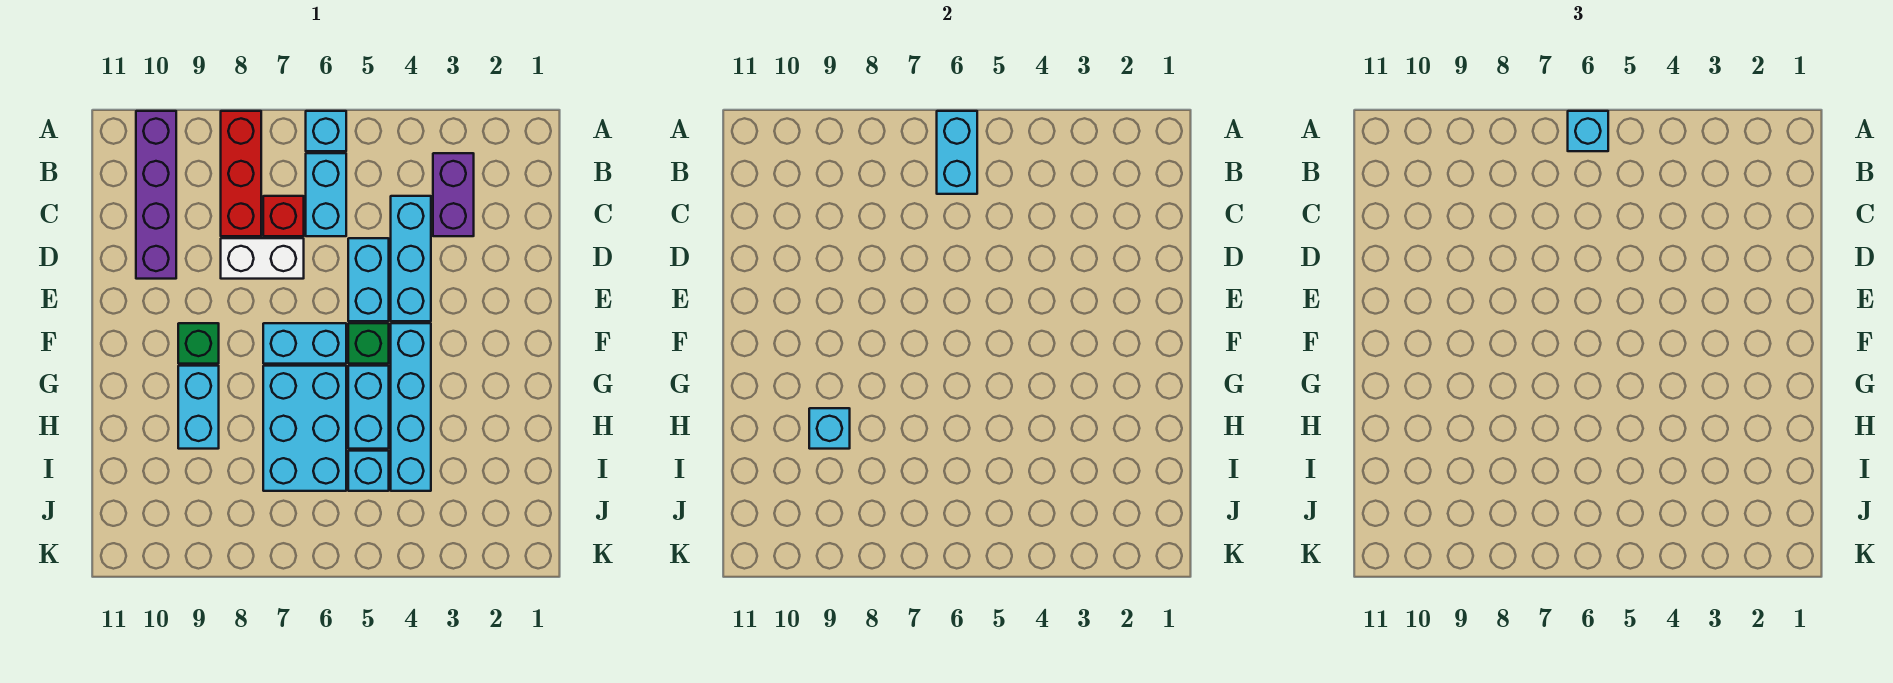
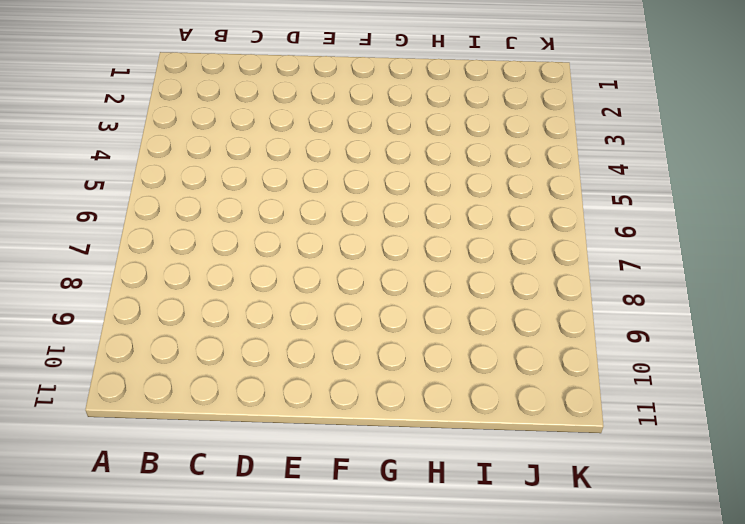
none -> cyan brick A6 level 1
none -> red brick A8:C8 level 1
none -> purple brick A10:D10 level 1

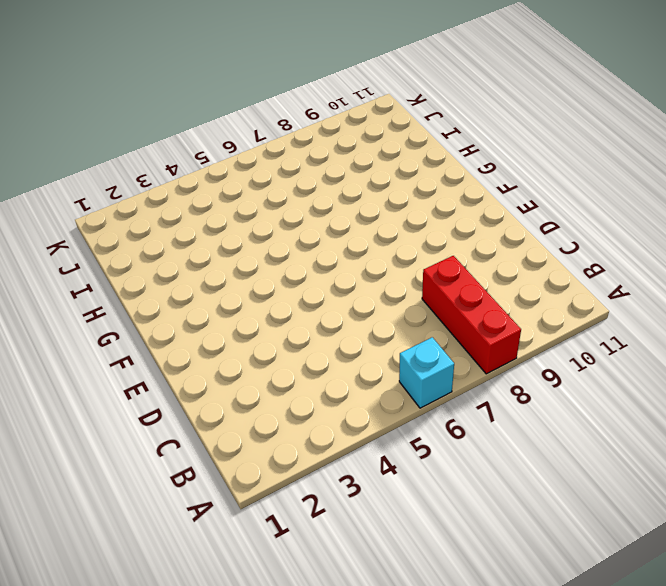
none -> purple brick A10:D10 level 1
none -> purple brick B3:C3 level 1
none -> cyan brick B6:C6 level 1

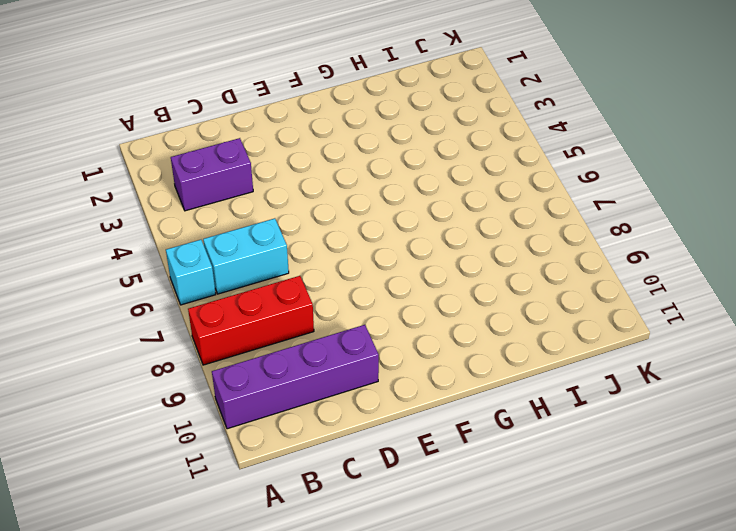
none -> cyan brick C4:E4 level 1
none -> red brick C7 level 1
none -> cyan brick D5:E5 level 1

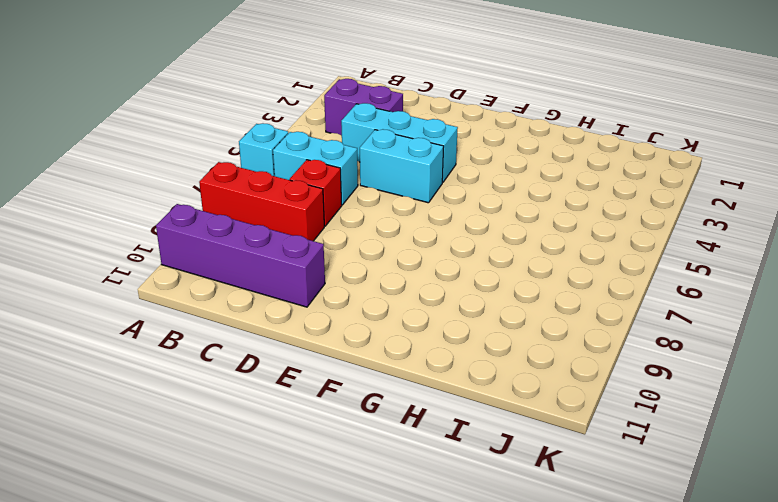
none -> white brick D7:D8 level 1
none -> cyan brick F4:I4 level 1
none -> green brick F5 level 1

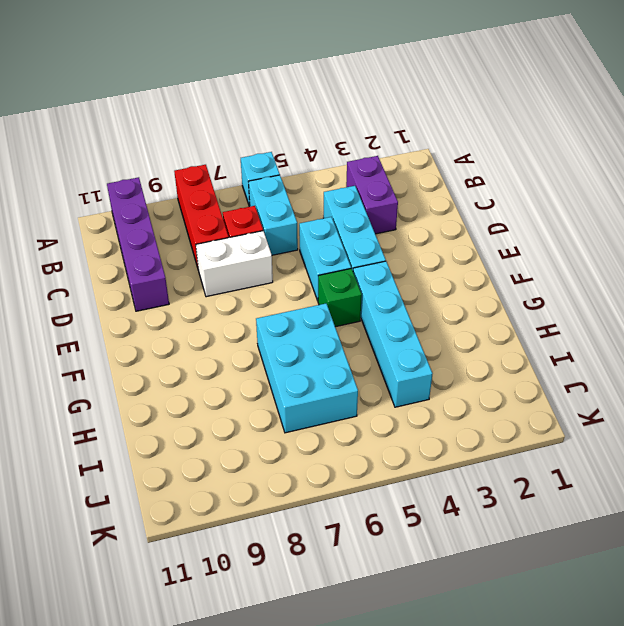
none -> cyan brick F6:F7 level 1
none -> green brick F9 level 1
none -> cyan brick G5:H5 level 1

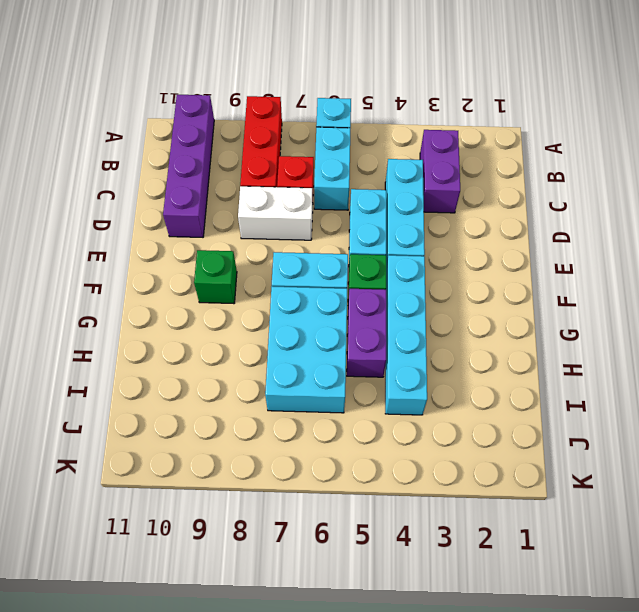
purple brick G5:H5 level 1 -> cyan brick G5:H5 level 1
none -> cyan brick G9:H9 level 1
none -> cyan brick I5 level 1
none -> cyan brick A6:B6 level 2

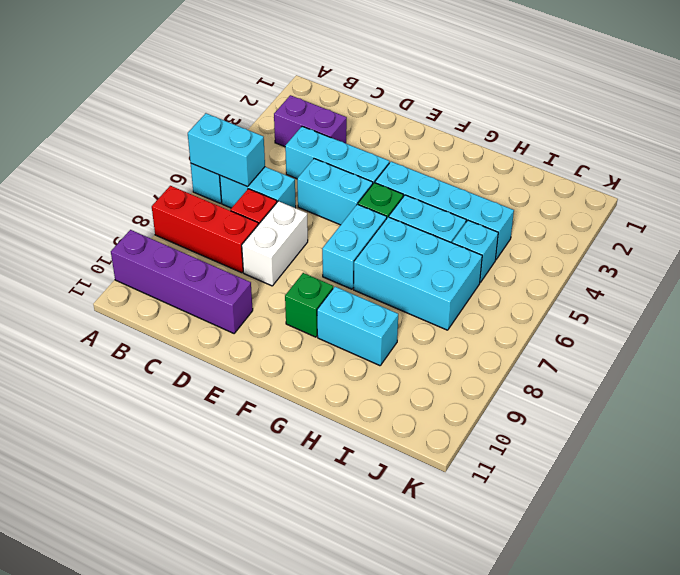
none -> cyan brick H9 level 2
none -> cyan brick A6 level 3

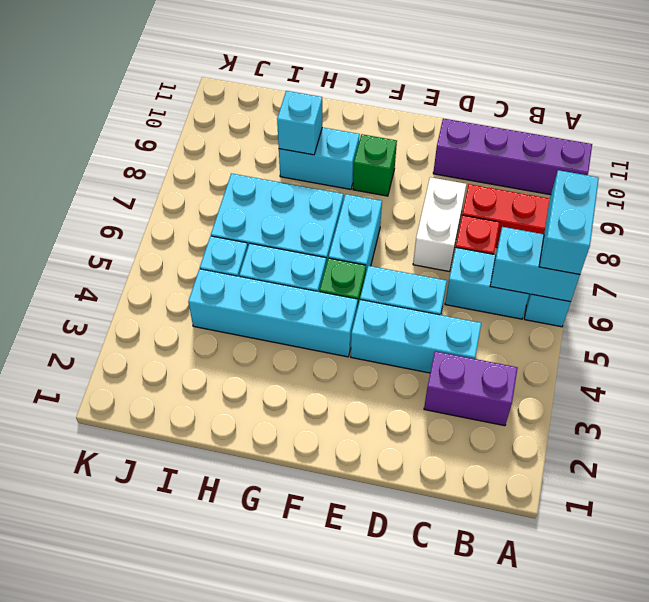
cyan brick A6:A7 level 3 -> cyan brick A6 level 3

